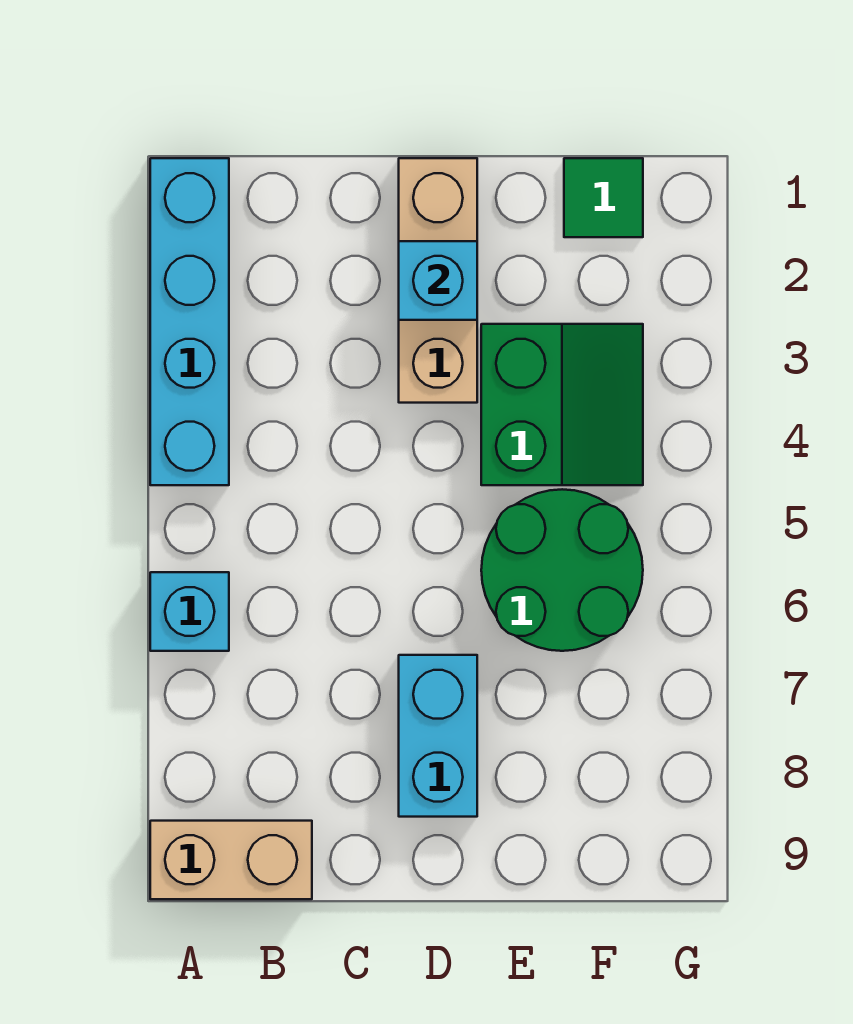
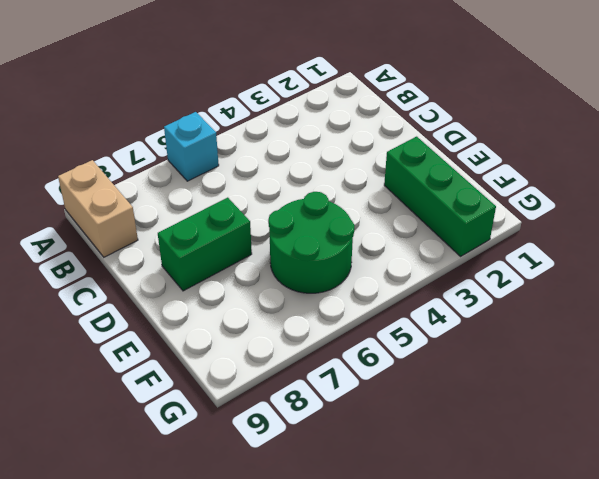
green brick D7:D8 level 1 -> cyan brick D7:D8 level 1
green brick E2:G2 level 1 -> none
none -> cyan brick A1:A4 level 1
none -> tan brick D1:D3 level 1

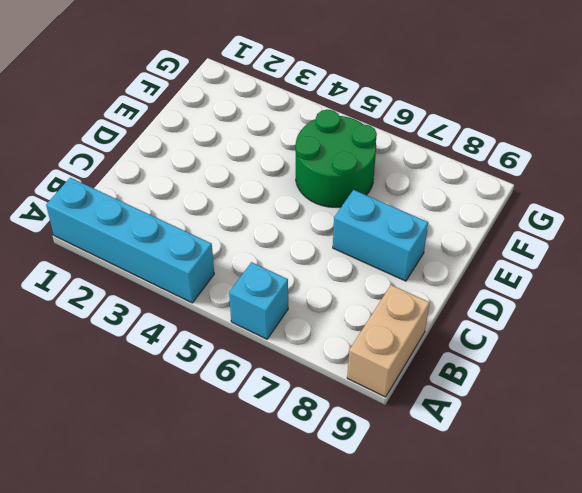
none -> tan brick D1:D3 level 1
none -> green slope E3:F4 level 1 top E

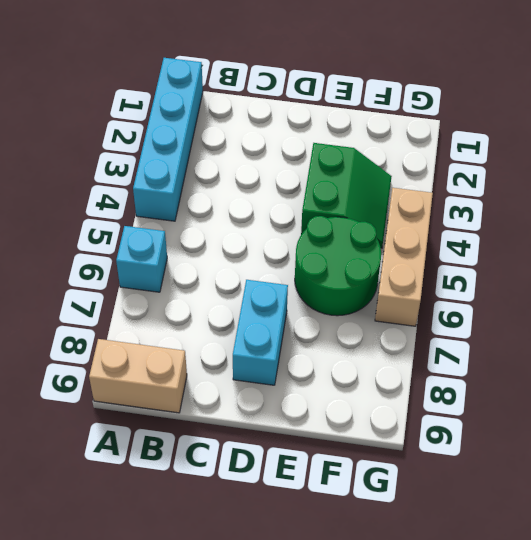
tan brick G4:G6 level 1 -> tan brick D1:D3 level 1
none -> green tile F1 level 1
none -> cyan brick D2 level 2

